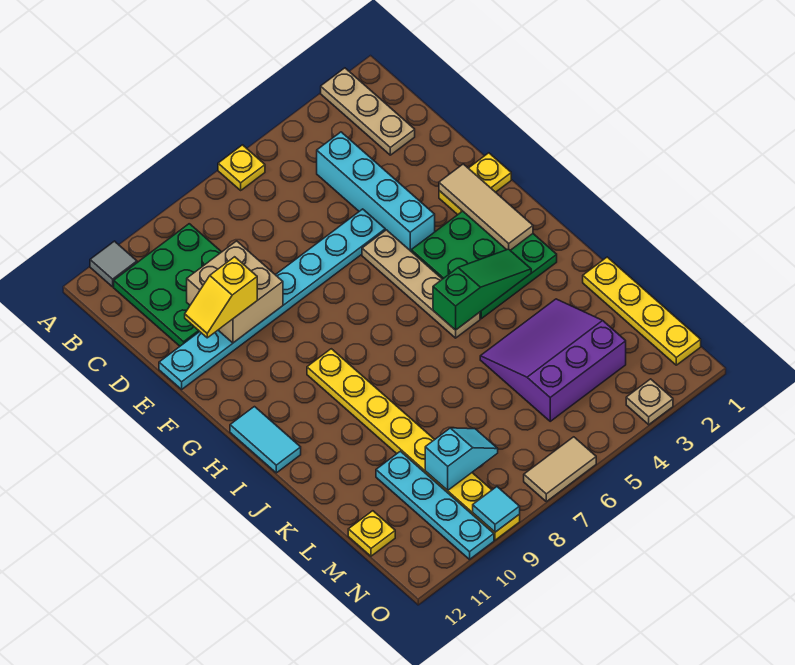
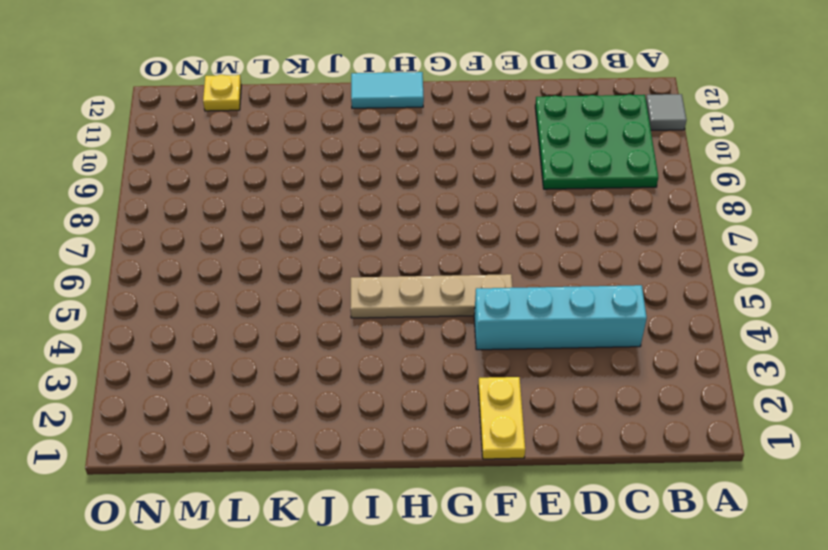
none -> tan plate A2:C2 level 1
none -> yellow plate A6 level 1
none -> cyan plate E5:E12 level 1

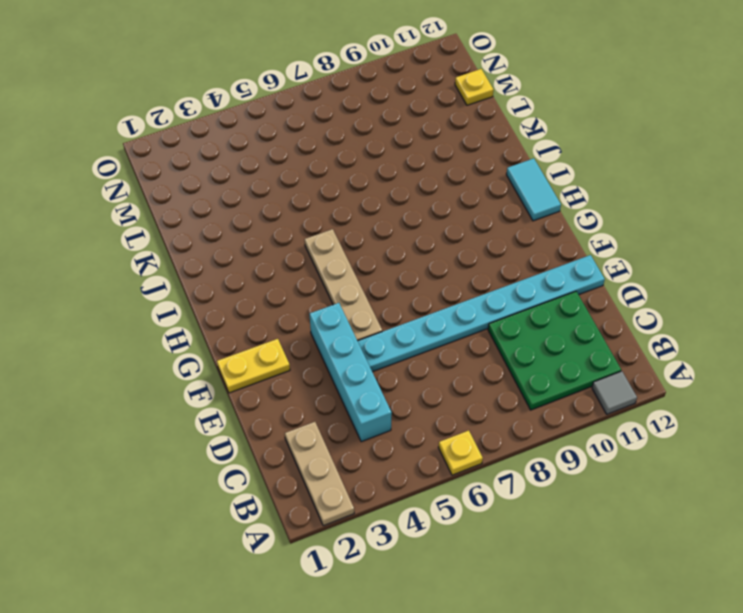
none -> green plate G2:I4 level 1
none -> yellow plate H9:O9 level 1
none -> yellow plate K1:N1 level 1

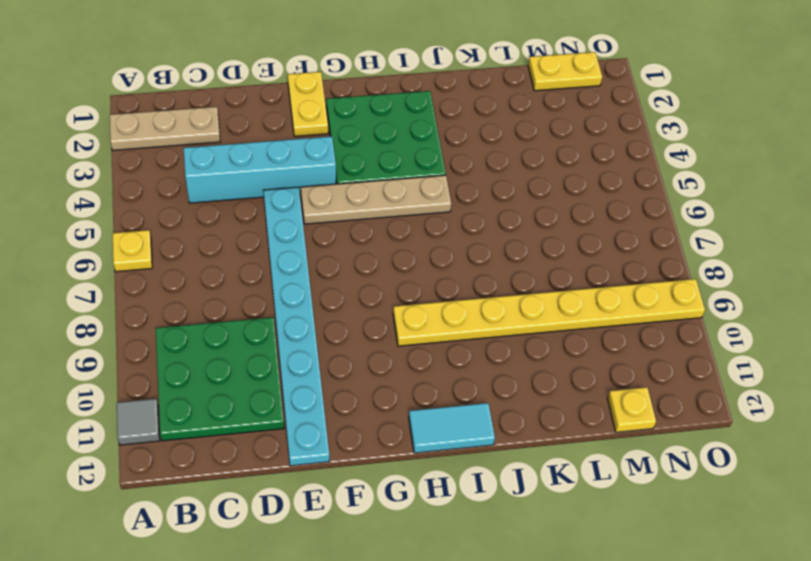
yellow plate M1:N1 level 1 -> yellow plate K1:N1 level 1
none -> purple slope K3:M5 level 1 top M
none -> cyan plate L10:O10 level 1
none -> tan plate O3 level 1

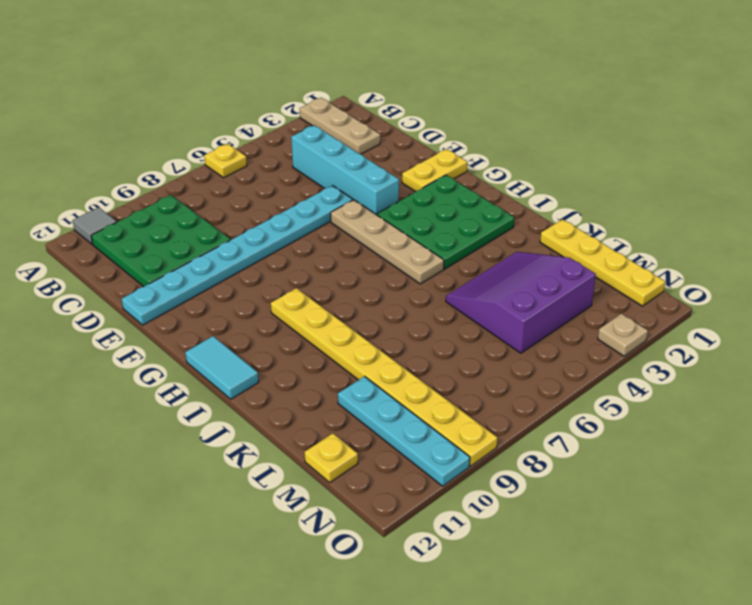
none -> tan tile O6:O7 level 1
none -> tan brick D9:E10 level 2
none -> tan tile F2:H2 level 2

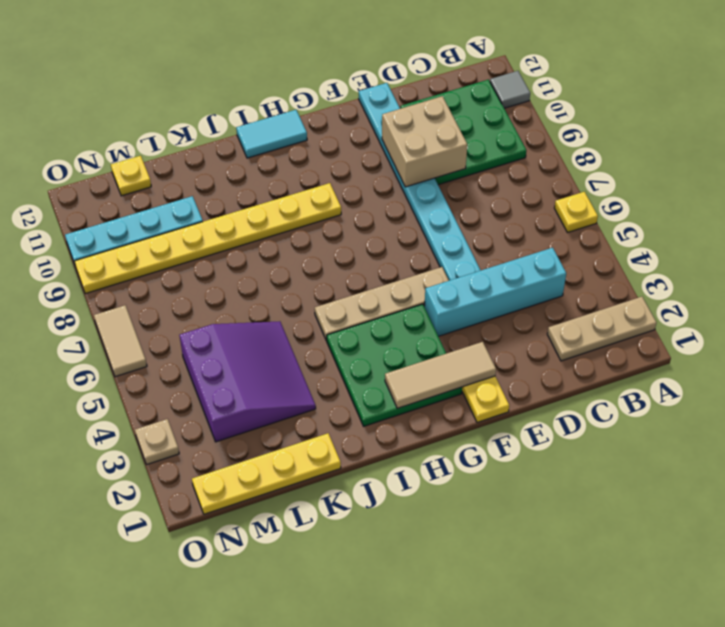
none -> green slope I3:I5 level 2 top 5
none -> cyan slope M8:M9 level 2 top 9
none -> cyan tile O9 level 2

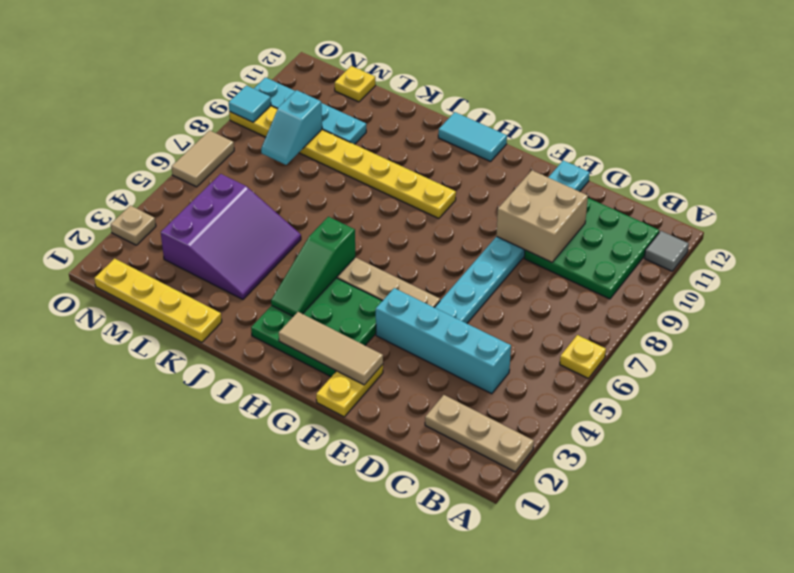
none -> yellow slope E10:E11 level 3 top 10

